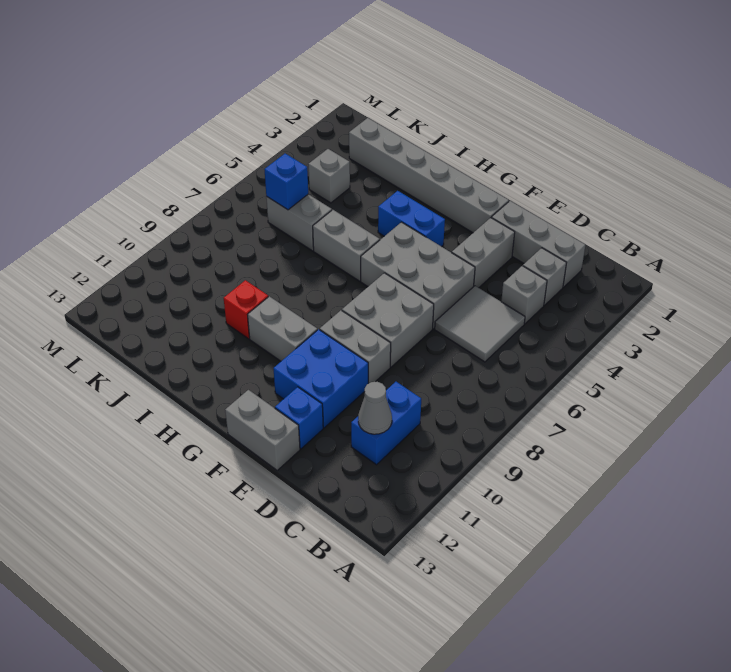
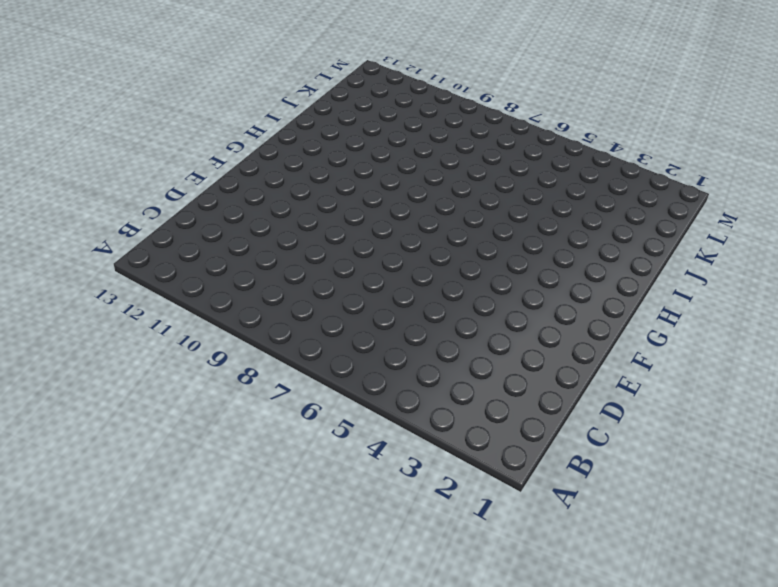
none -> grey brick C2:E2 level 1
none -> grey brick C3 level 1
none -> grey brick C4 level 1

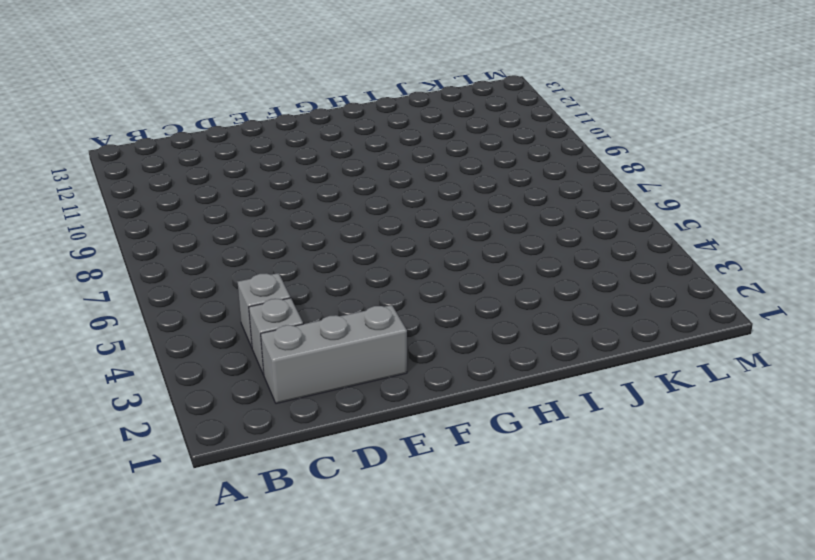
none -> grey tile C5:D6 level 1
none -> blue brick C10:C11 level 1
none -> grey brick E3:E4 level 1

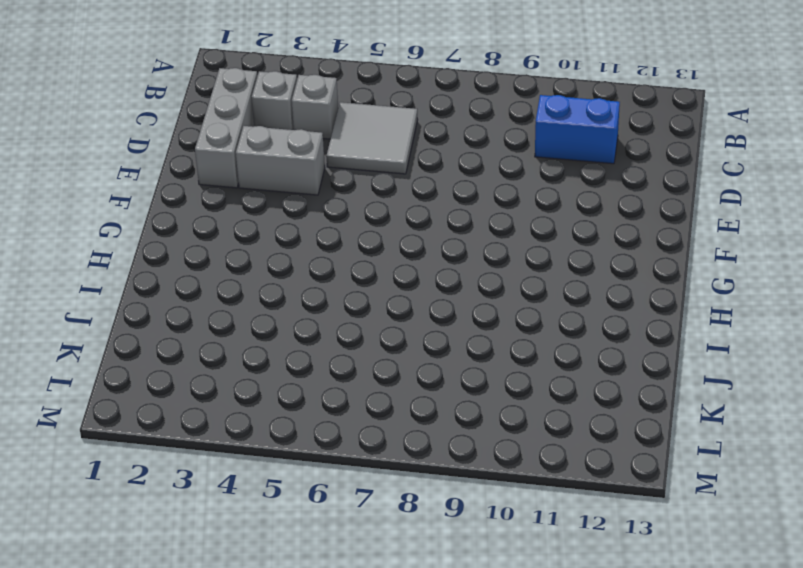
none -> grey brick E5:G6 level 1
none -> grey brick E7:F8 level 1
none -> grey brick E9:F9 level 1

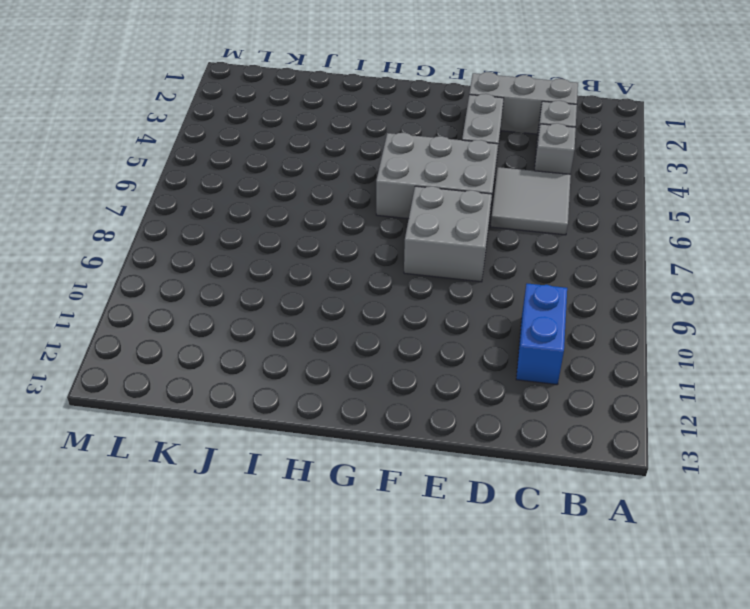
none -> grey brick E9:F9 level 1
none -> blue brick E10:F11 level 1
none -> blue brick E12 level 1

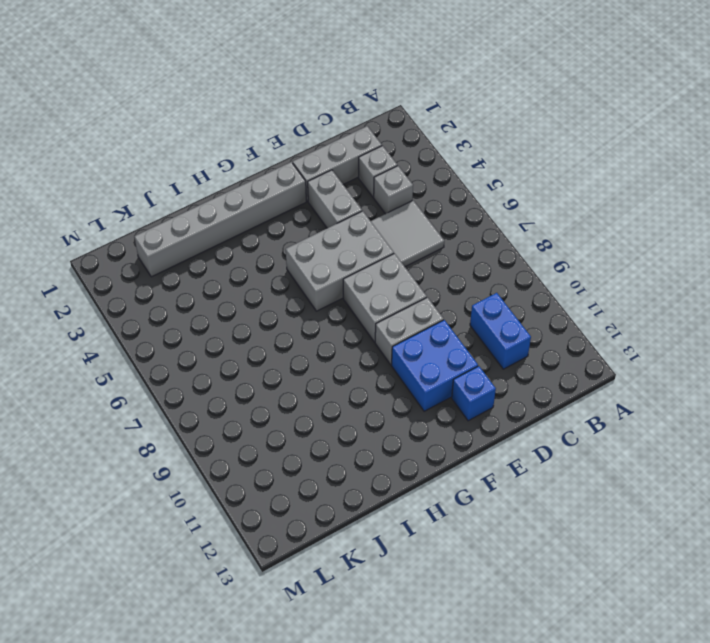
none -> grey brick E13:F13 level 1
none -> blue brick G4:H4 level 1
none -> grey brick G10:H10 level 1

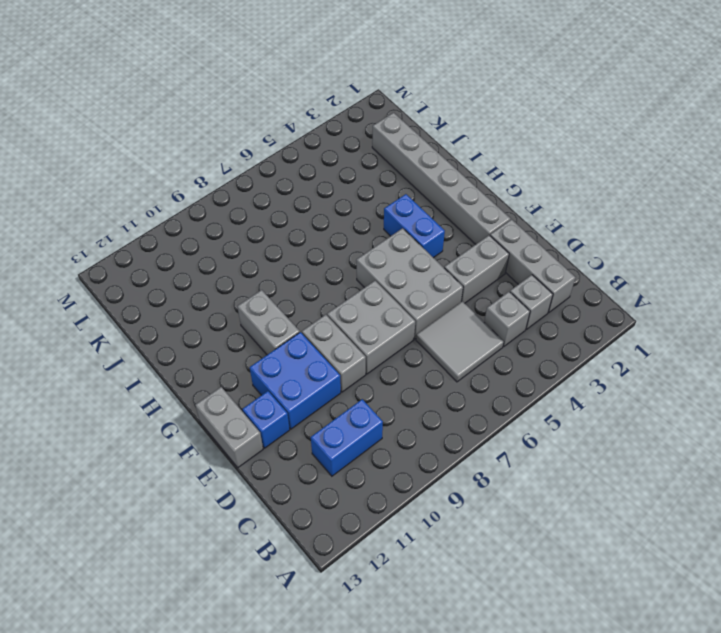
none -> grey brick H6:I6 level 1
none -> red brick I10 level 1
none -> grey brick J6:K6 level 1

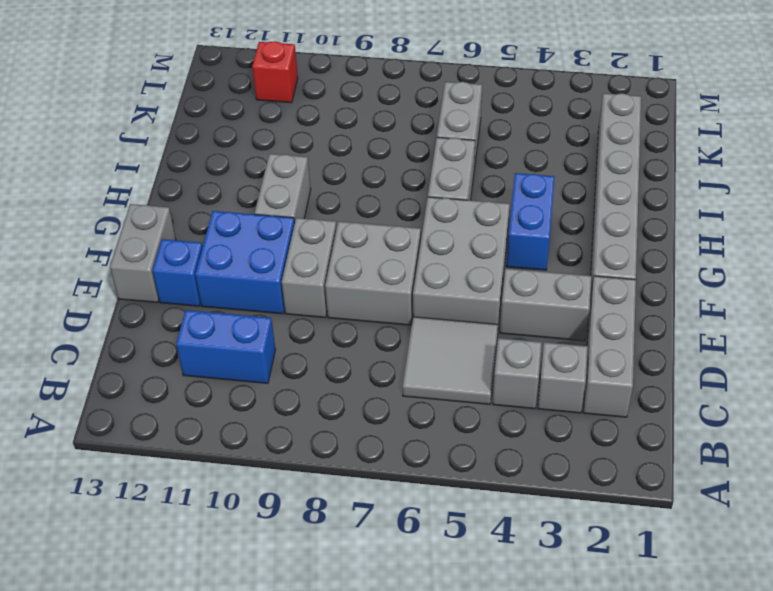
red brick L11 level 1 -> red brick I10 level 1
none -> grey brick K4 level 1
none -> grey cone C11 level 2
none -> blue brick K6 level 2

